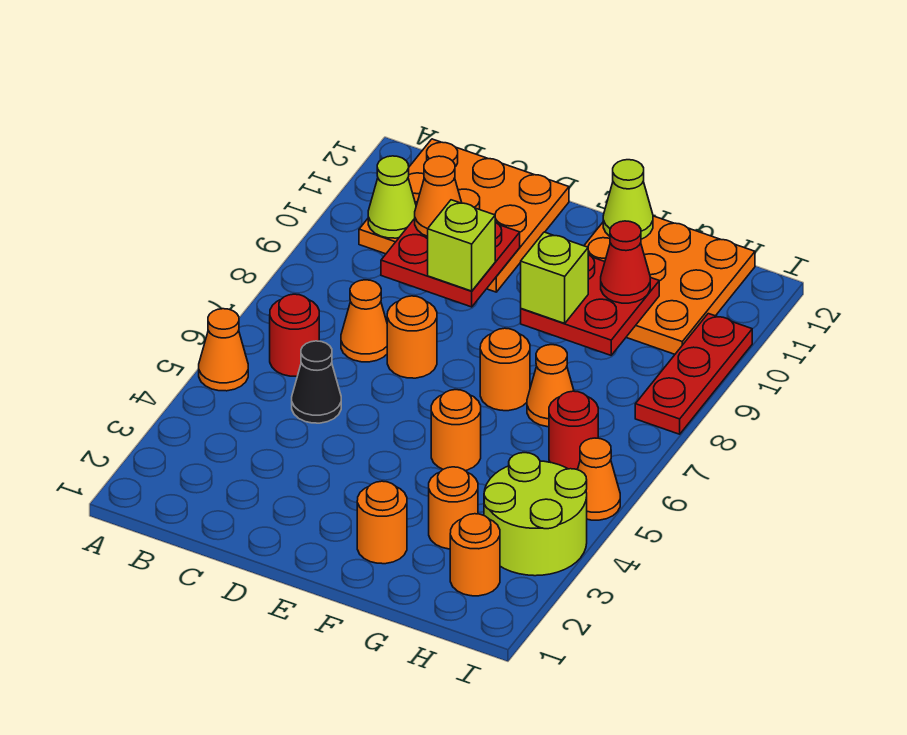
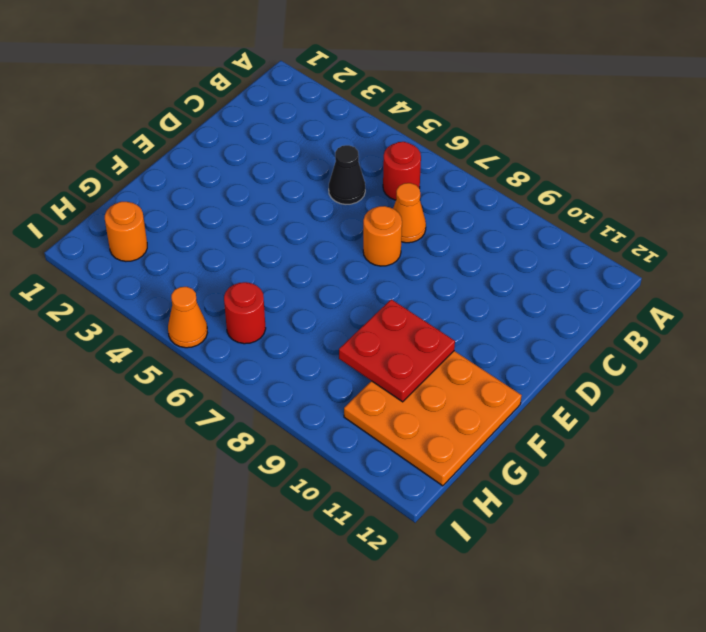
none -> orange cone A5 level 1
none -> orange plate B10:D12 level 1
none -> orange round brick F2 level 1

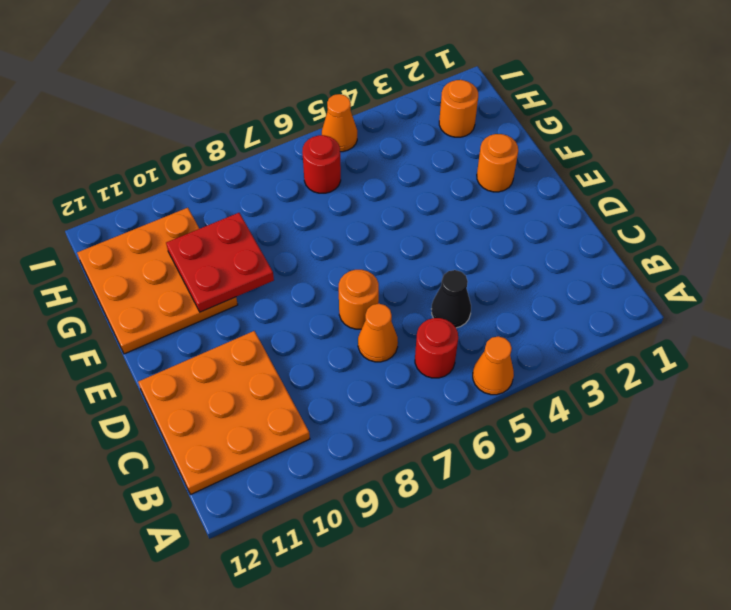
none -> orange round brick F5 level 1
none -> orange round brick F7 level 1
none -> orange round brick G3 level 1

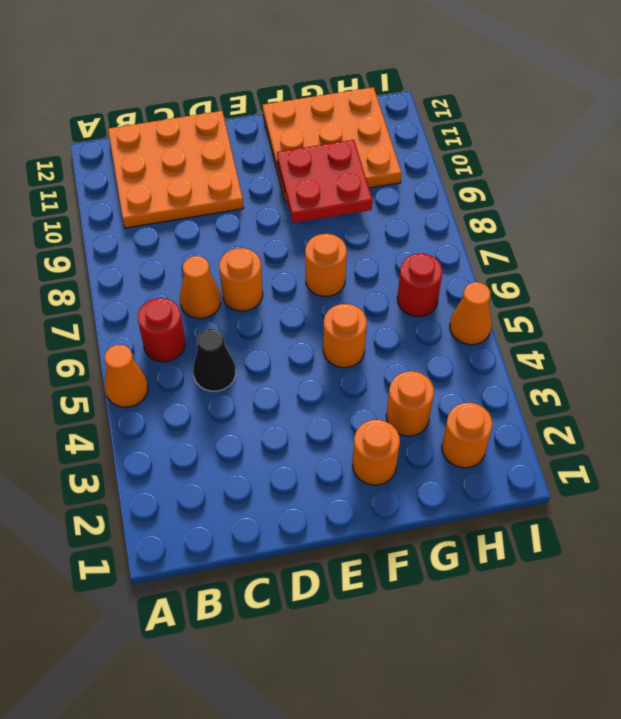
none -> orange cone G7 level 1
none -> lime round brick H3:I4 level 1
none -> red plate I8:I10 level 1

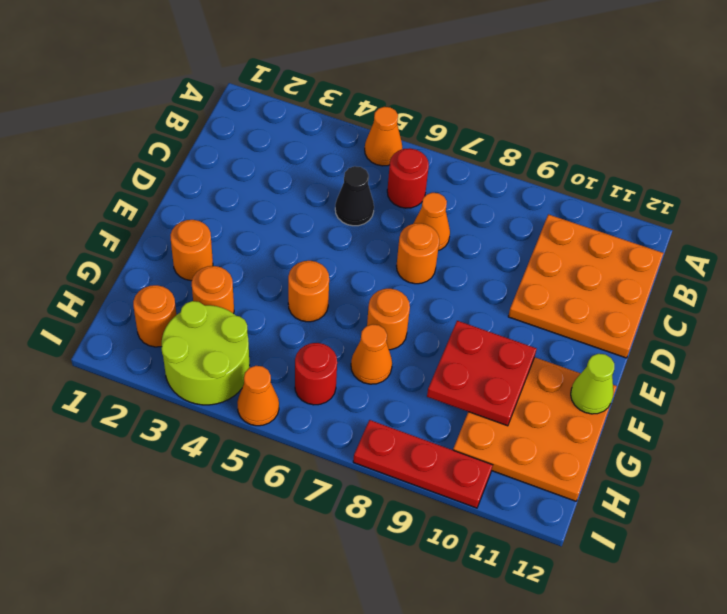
none -> lime cone B10 level 2
none -> red plate C9:D10 level 2
none -> orange cone C10 level 3

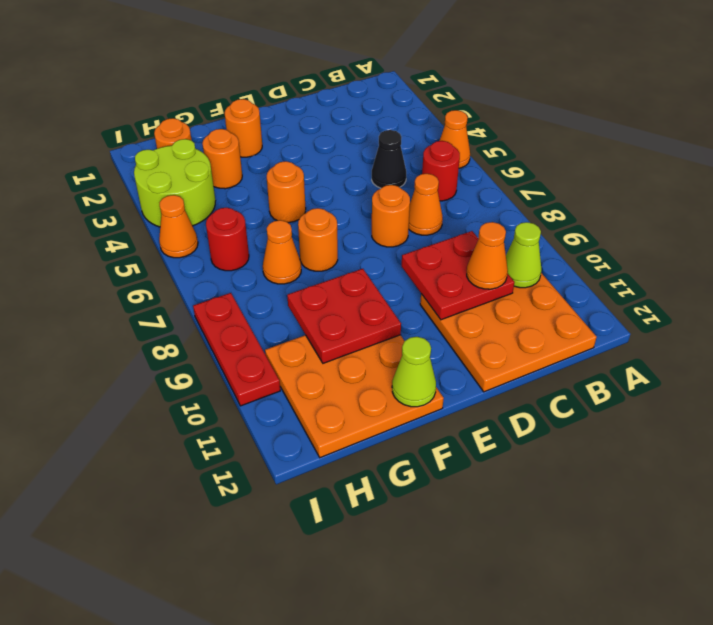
none -> lime brick D9 level 3
none -> lime brick F9 level 3
none -> red cone G10 level 3

